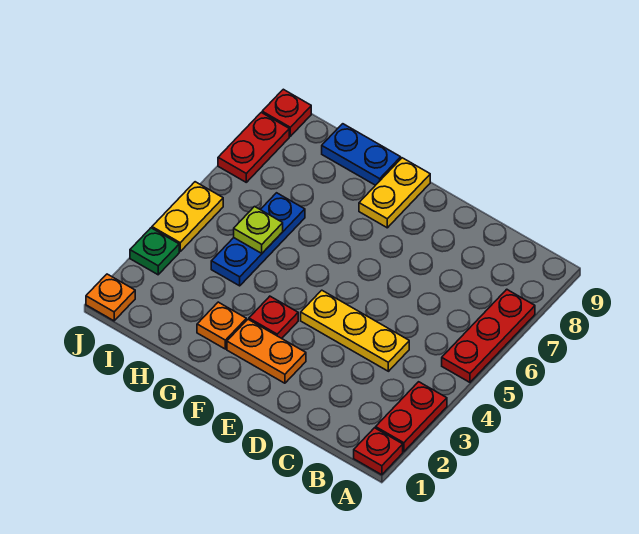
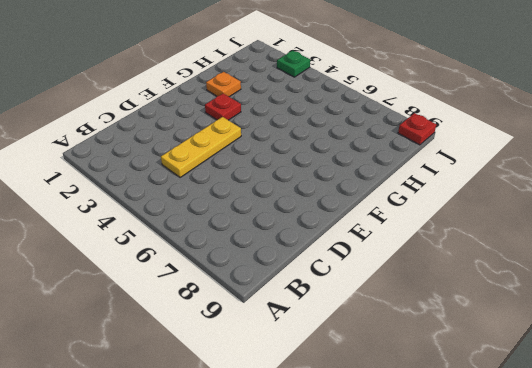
none -> red plate A1 level 1
none -> red plate A2:A3 level 1
none -> red plate A5:A7 level 1

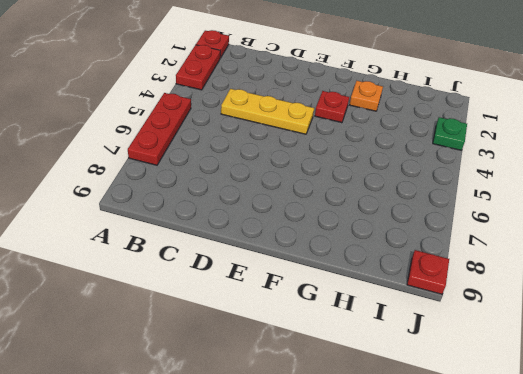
none -> orange plate E2:F2 level 1
none -> yellow plate F8:F9 level 1
none -> blue plate G9:H9 level 1

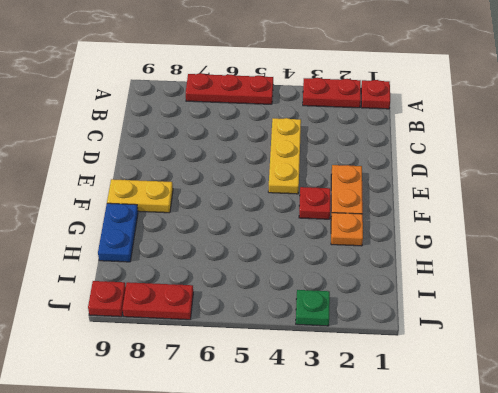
none -> blue plate H4:H6 level 1
none -> orange plate J1 level 1
none -> yellow plate J4:J5 level 1

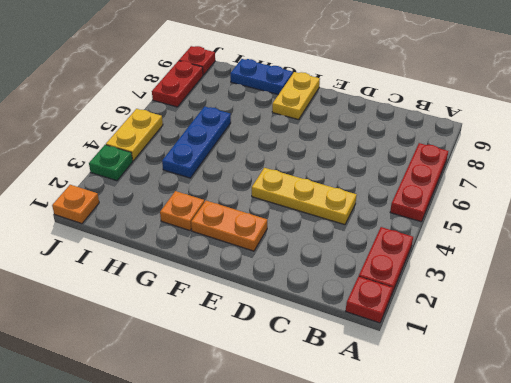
none -> red plate F3 level 1
none -> lime plate H5 level 2

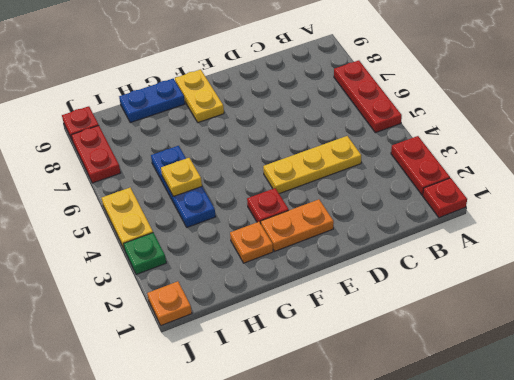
yellow plate H5 level 2 -> lime plate H5 level 2

